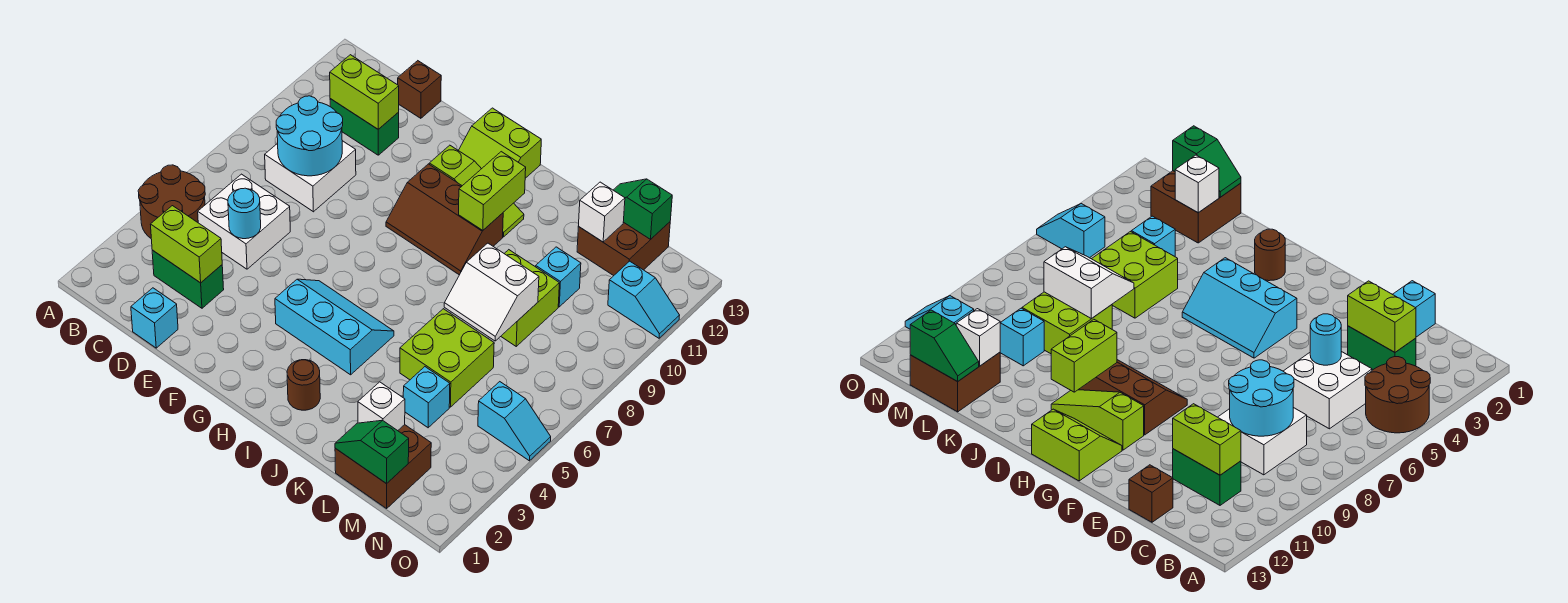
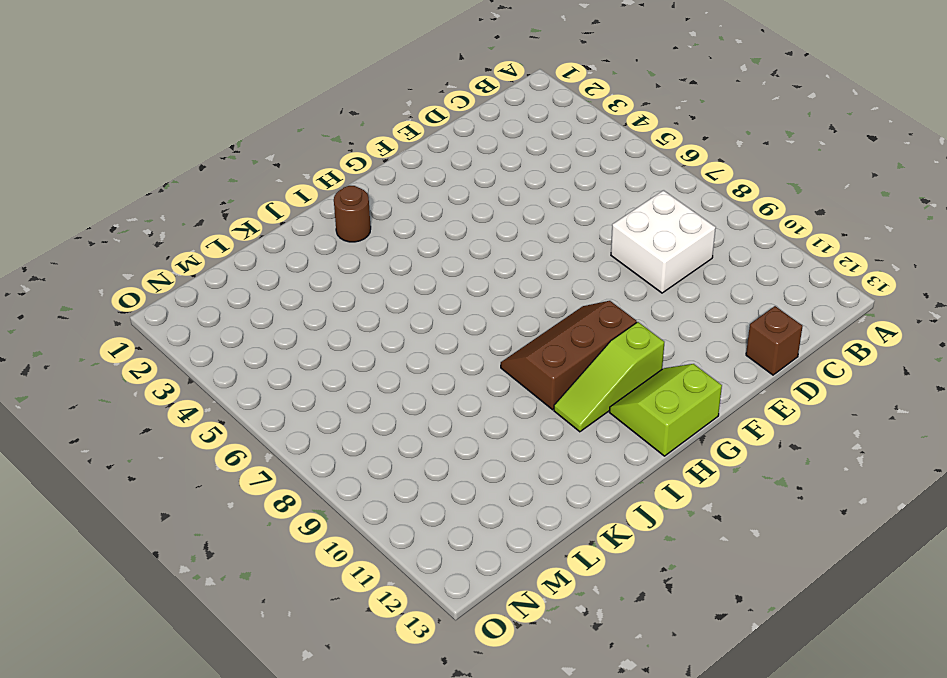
none -> brown round brick A4:B5 level 1
none -> green brick C3:D3 level 1
none -> white brick C5:D6 level 1
none -> green brick C11:D11 level 1

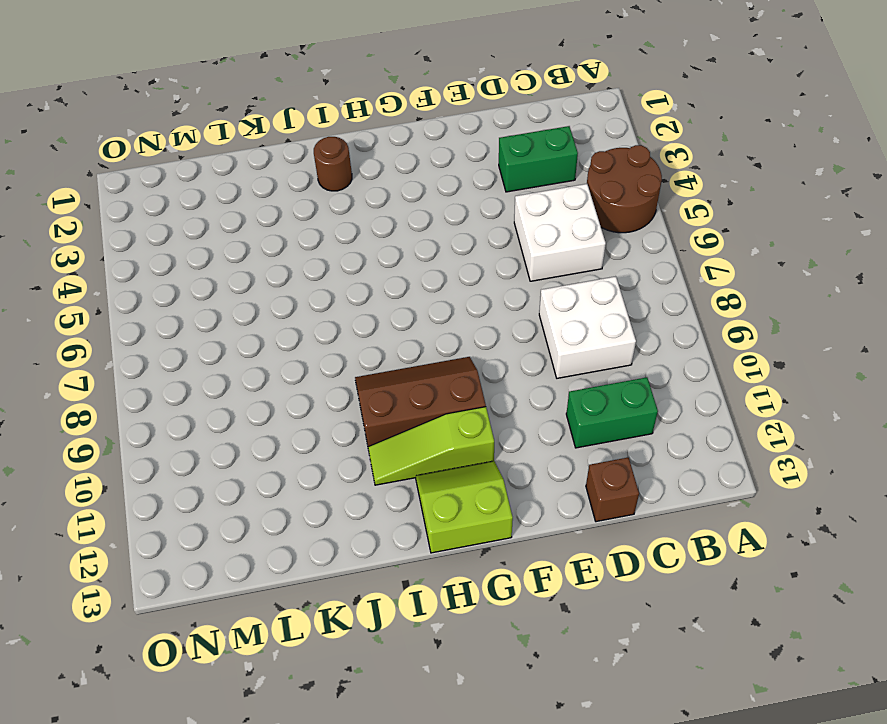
none -> cyan brick D1 level 1
none -> cyan slope G4:I5 level 1 top 4
none -> lime brick K5:L6 level 1
none -> lime brick K8:L9 level 1

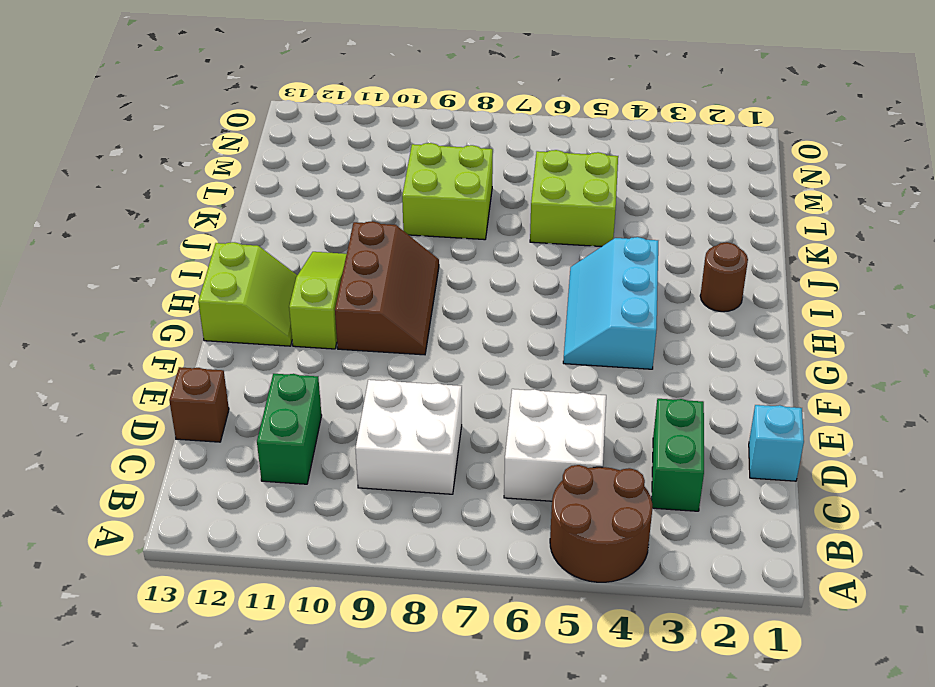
none -> brown brick L1:M2 level 1
none -> cyan brick L4 level 1
none -> cyan brick L10 level 1
none -> brown brick L12:M13 level 1

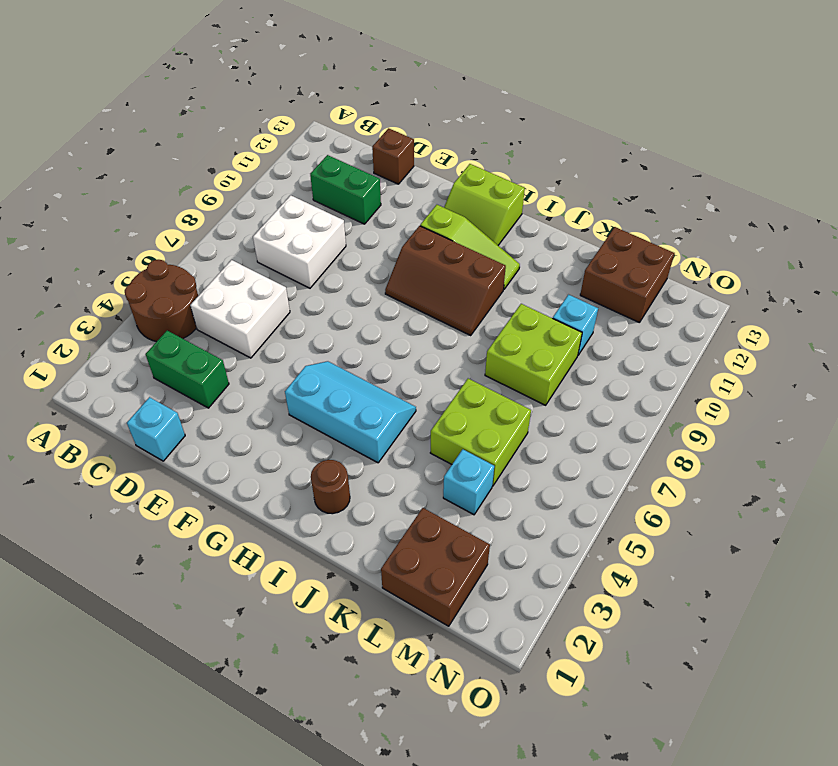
none -> cyan slope N5:O5 level 1 top N
none -> cyan slope N11:O11 level 1 top N
none -> lime brick C3:D3 level 2
none -> cyan round brick C8:D9 level 2

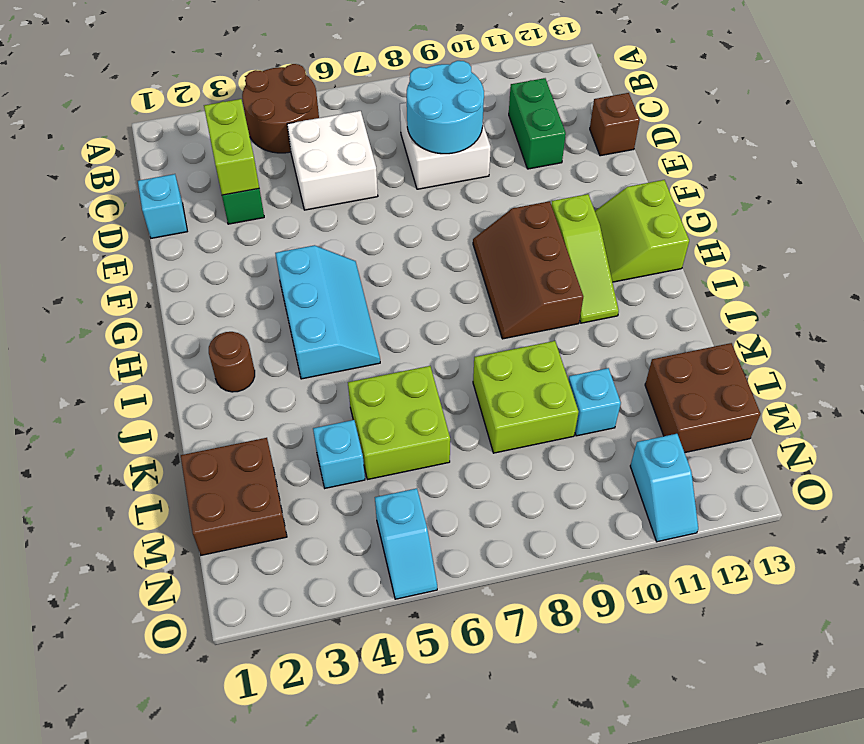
none -> lime brick C11:D11 level 2
none -> cyan round brick D5 level 2
none -> lime brick I10:I11 level 2
none -> white slope K7:L8 level 2 top 8

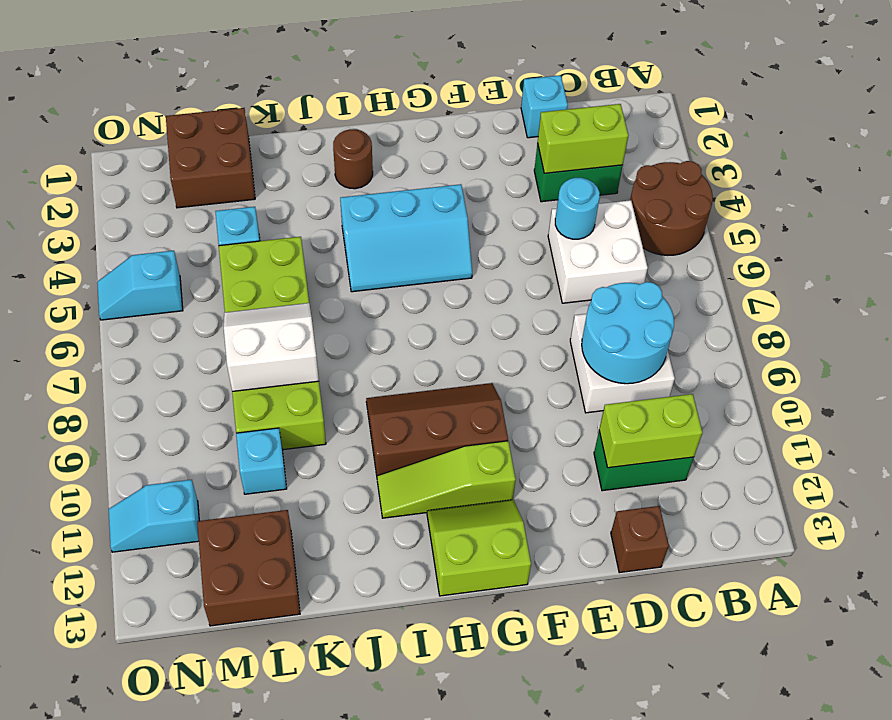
none -> lime brick I10:I11 level 2
none -> green slope L1:M1 level 2 top M
none -> white brick L2 level 2
none -> white brick L12 level 2

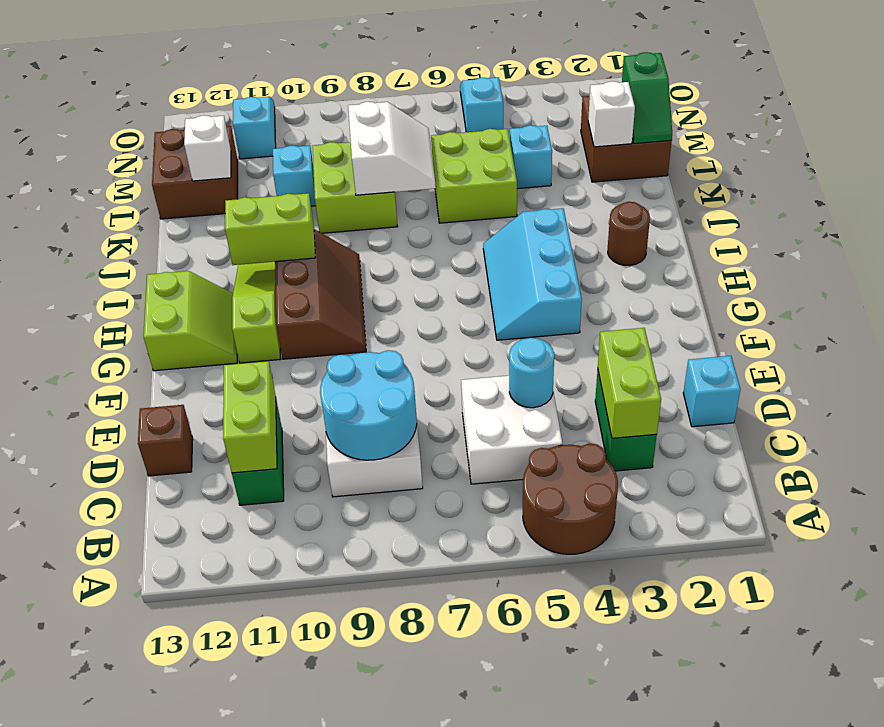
none -> green slope L13:M13 level 2 top M

